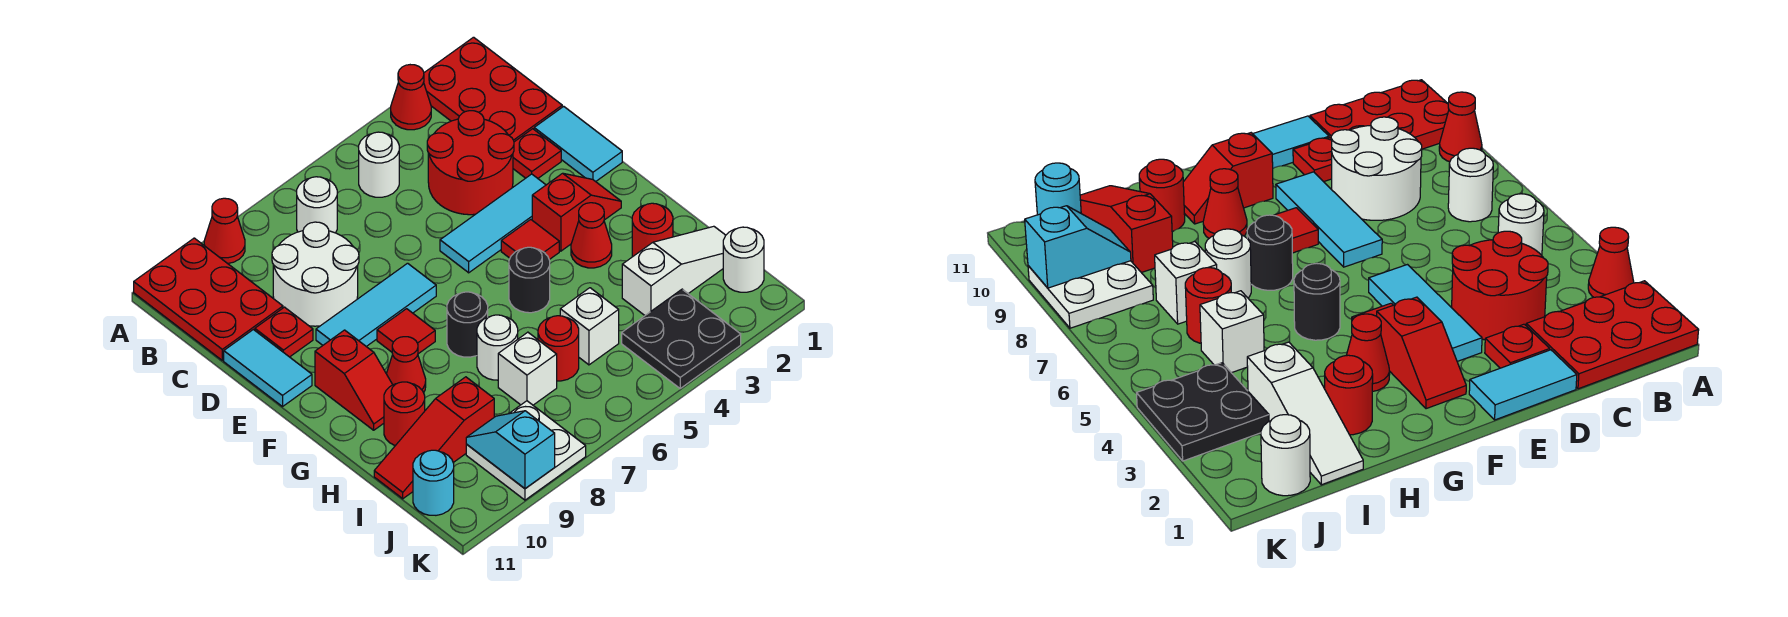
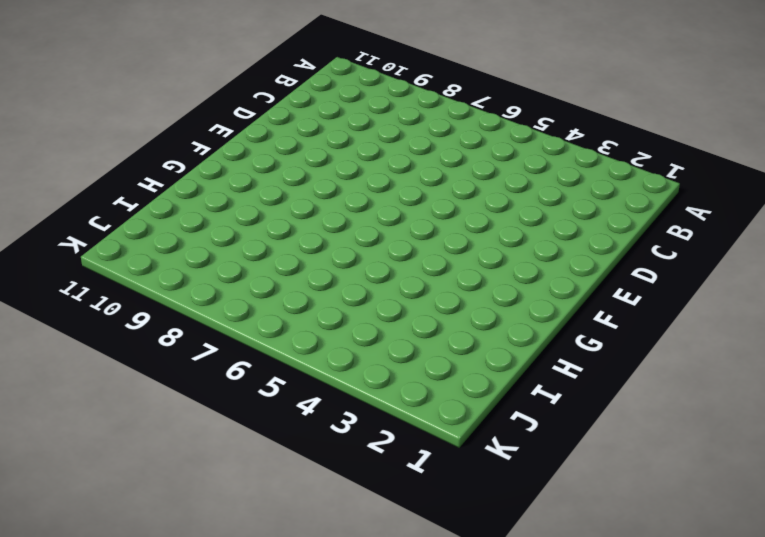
none -> red plate A1:C2 level 1
none -> red cone A3 level 1
none -> red cone A9 level 1
none -> red plate A10:C11 level 1

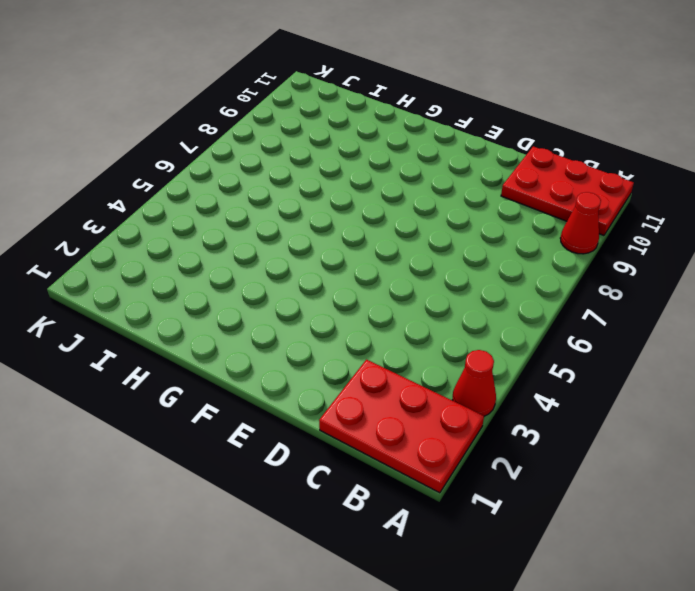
none -> white round brick B5 level 1
none -> white round brick B7 level 1
none -> red round brick C3:D4 level 1
none -> white round brick C8:D9 level 1

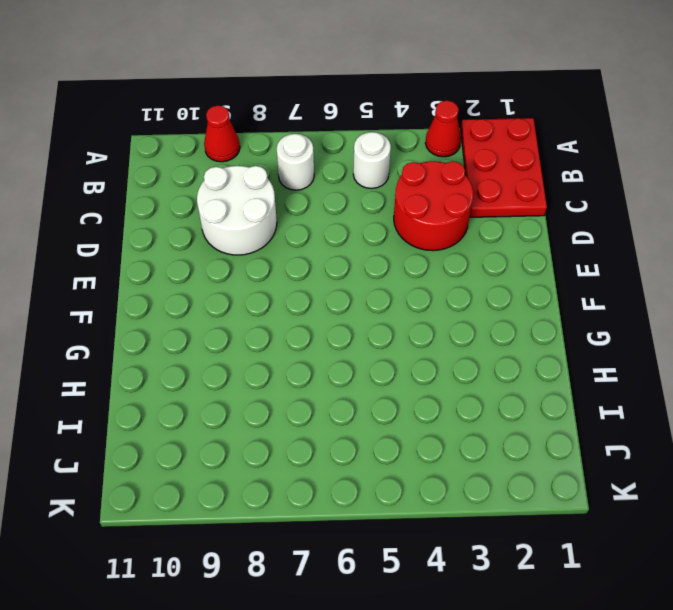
none -> red plate A10:C11 level 1
none -> cyan tile D1:E1 level 1
none -> red plate D2 level 1
none -> red plate D10 level 1

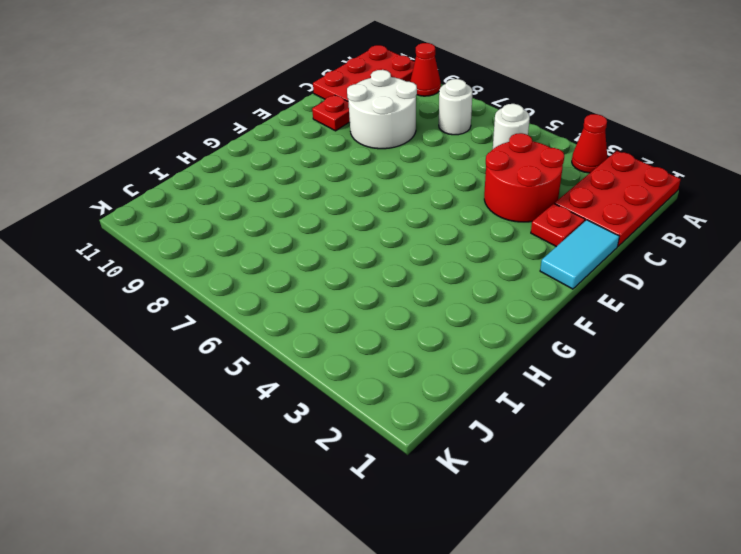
none -> cyan tile D11:E11 level 1
none -> cyan tile E3:E5 level 1
none -> cyan tile E7:E9 level 1
none -> red slope F2:F3 level 1 top 3

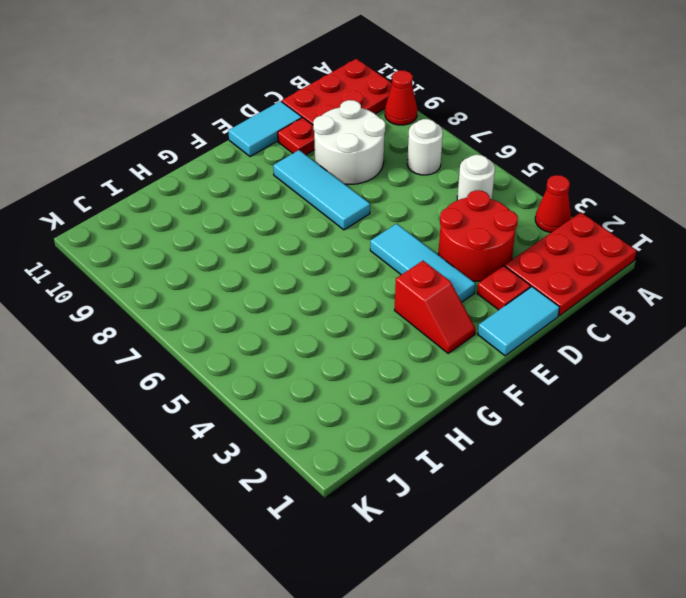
none -> red tile F4 level 1
none -> red tile F8 level 1
none -> red slope F10:G10 level 1 top F
none -> red cone G3 level 1

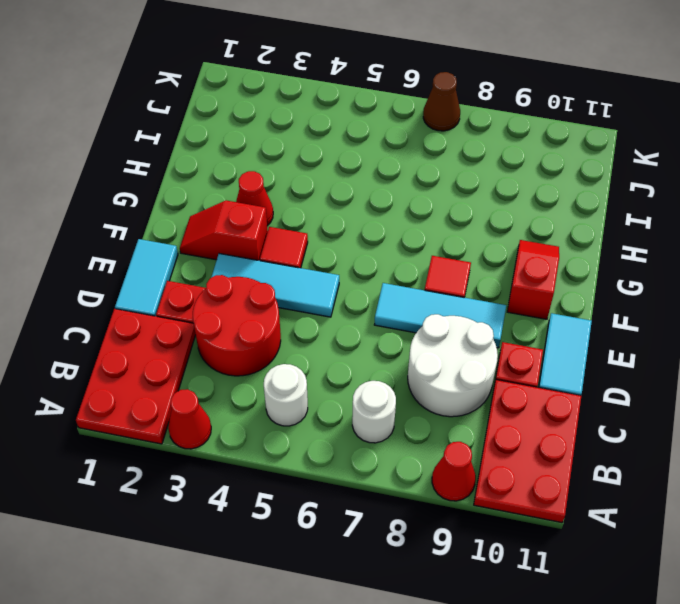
brown cone K7 level 1 -> none
none -> black round brick G5 level 1
none -> black round brick G7 level 1
none -> red cone G9 level 1
none -> red round brick H2 level 1

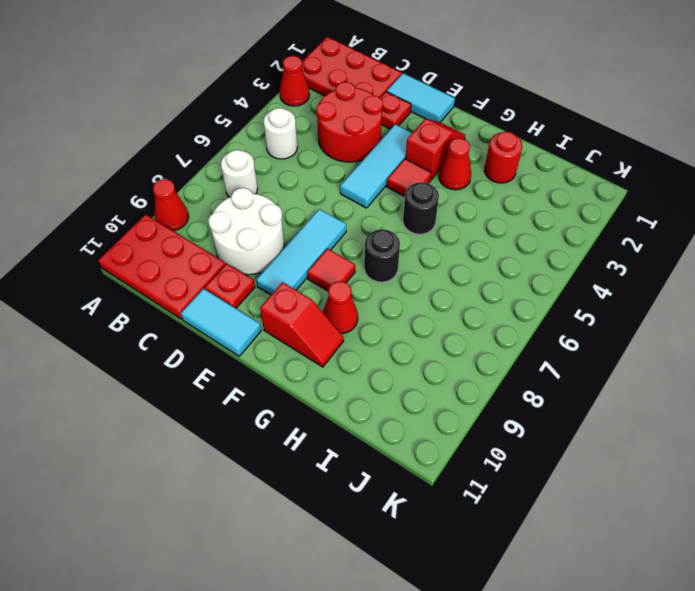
none -> white round brick H7 level 1
none -> red round brick H10 level 1
none -> white slope I1:I3 level 1 top 3
none -> white brick I5 level 1

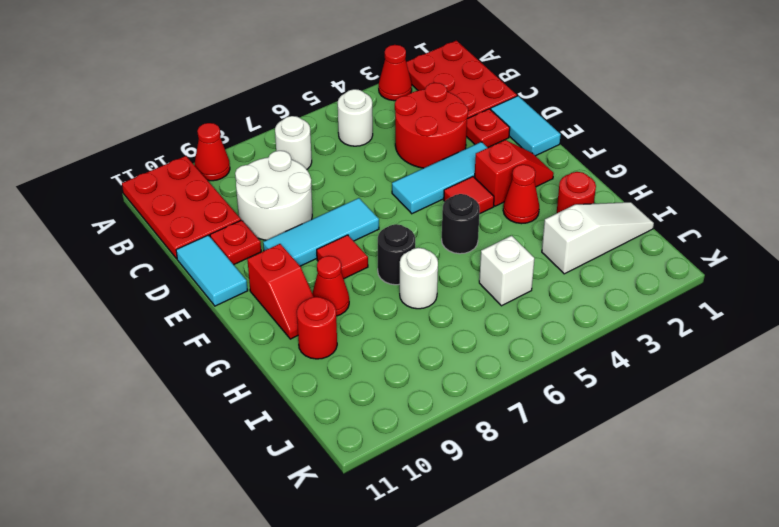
none -> red round brick I6 level 1
none -> white brick I7 level 1
none -> red slope I9:I11 level 1 top 9
none -> white round brick J1 level 1

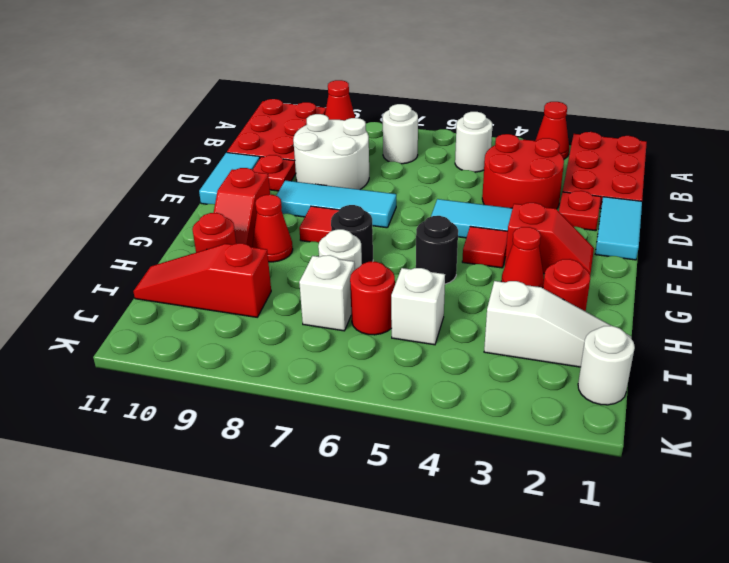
none -> black plate J3:K4 level 1
none -> white plate J8:K9 level 1
none -> cyan round brick J11 level 1
none -> cyan slope J9:K9 level 2 top K

